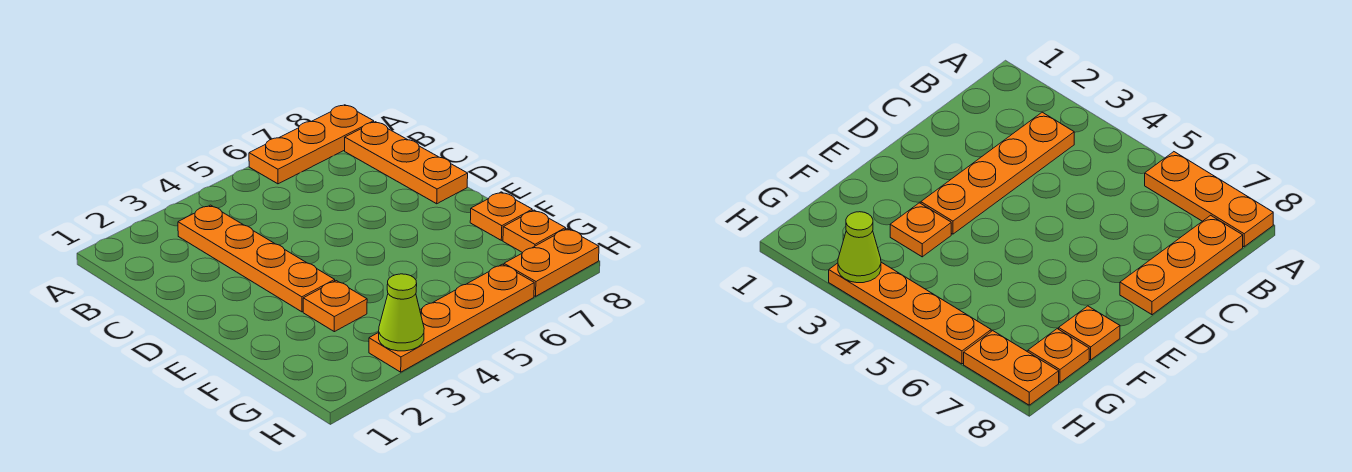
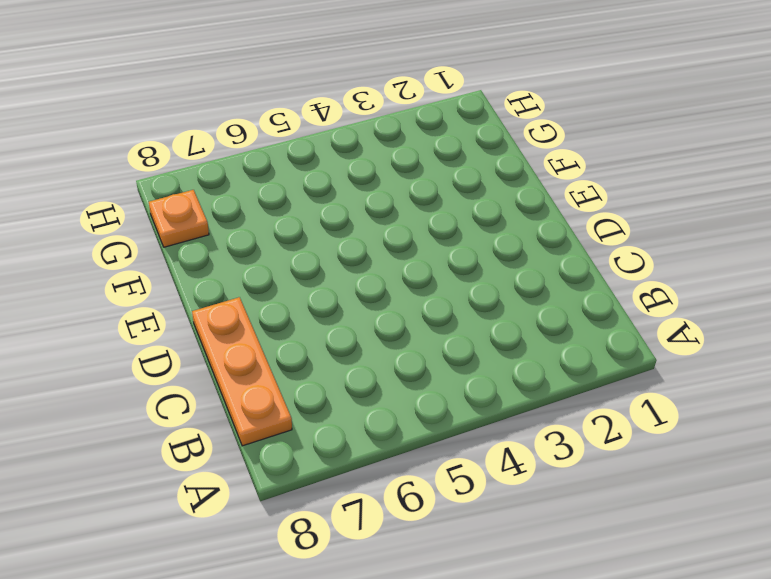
none -> orange plate A6:A8 level 1
none -> orange plate B3:E3 level 1

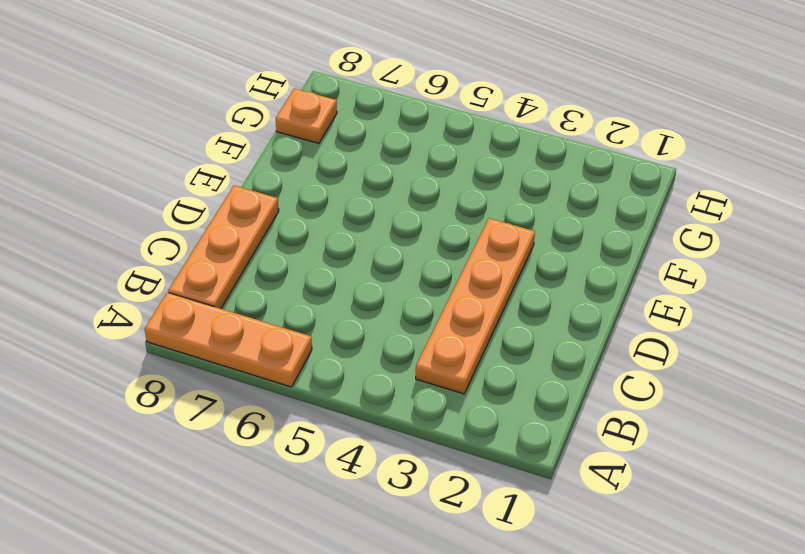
none -> orange plate F3 level 1
none -> orange plate F8 level 1

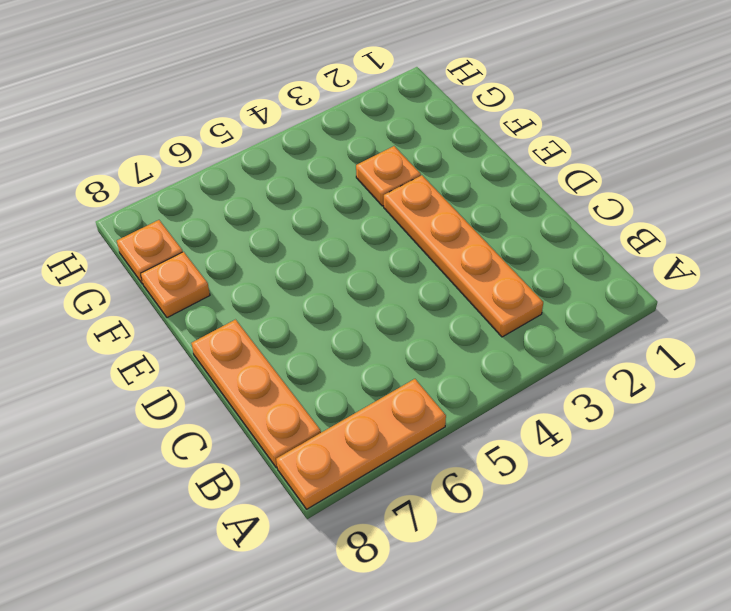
none -> orange plate H3:H6 level 1
none -> orange plate H7:H8 level 1

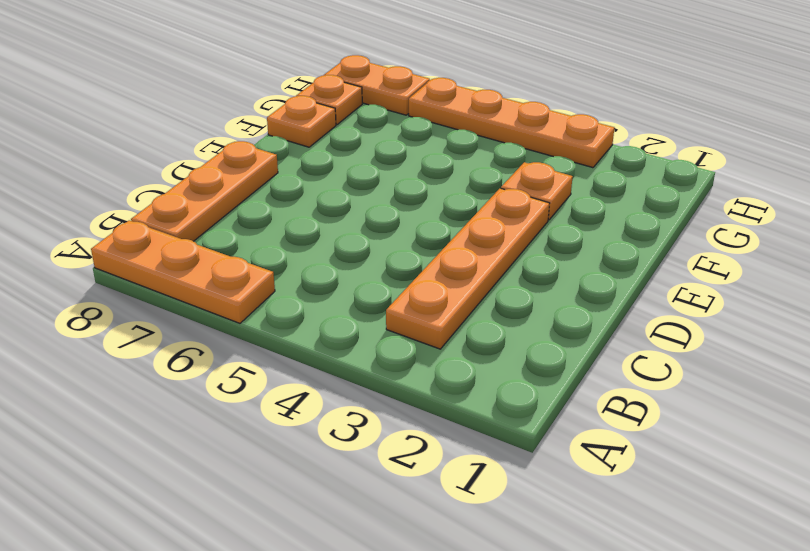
none -> lime cone H3 level 2

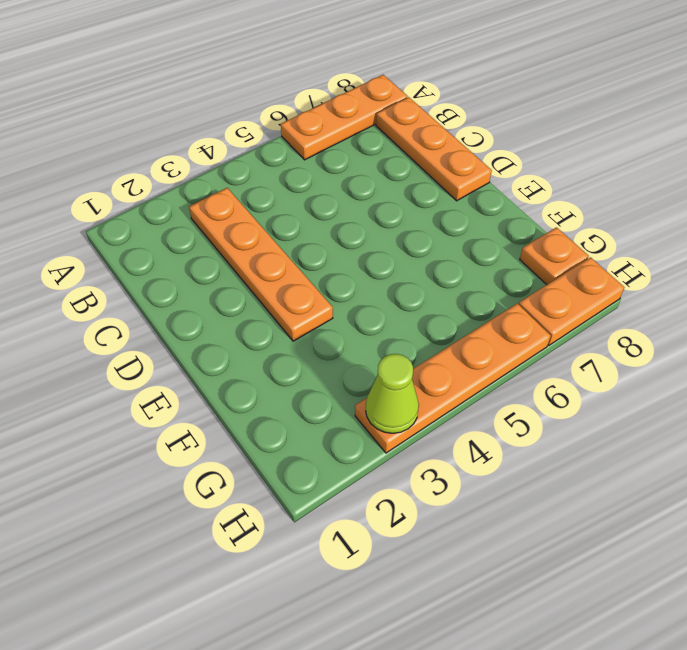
none -> orange plate F3 level 1
none -> orange plate F8 level 1

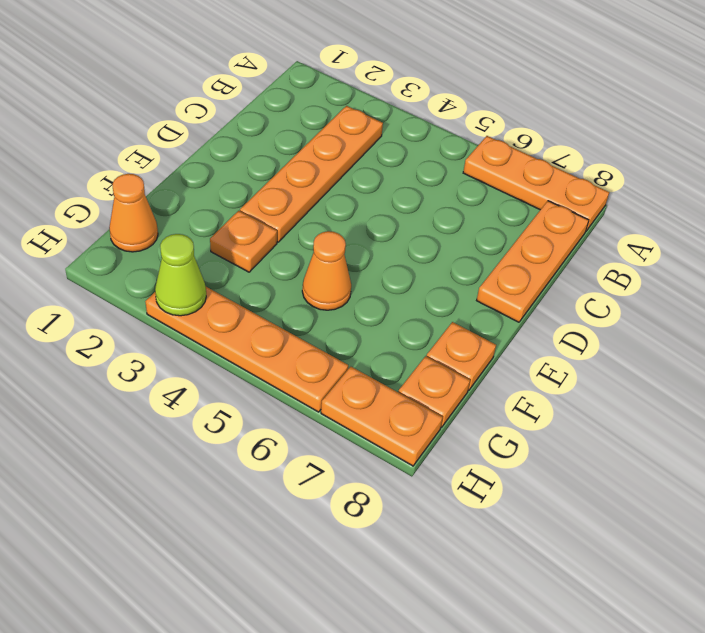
orange cone F5 level 1 -> none
orange cone G1 level 1 -> none

